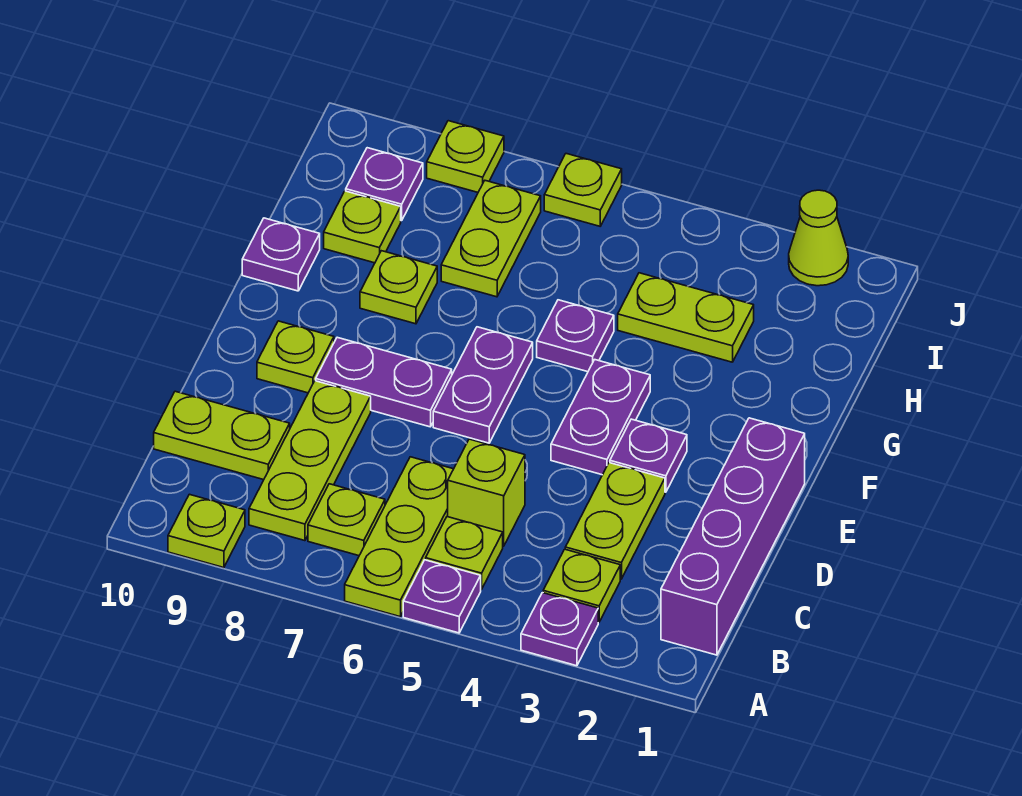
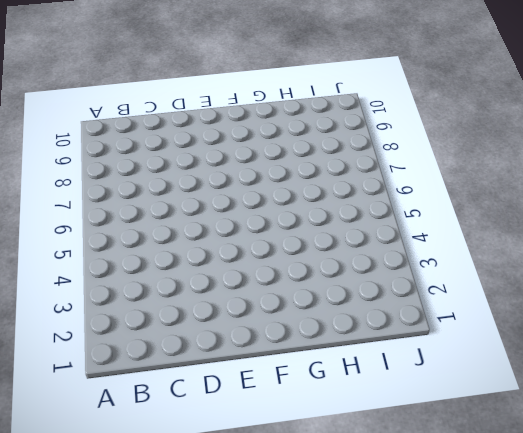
none -> purple plate A3 level 1
none -> purple plate A5 level 1
none -> lime plate A6:C6 level 1

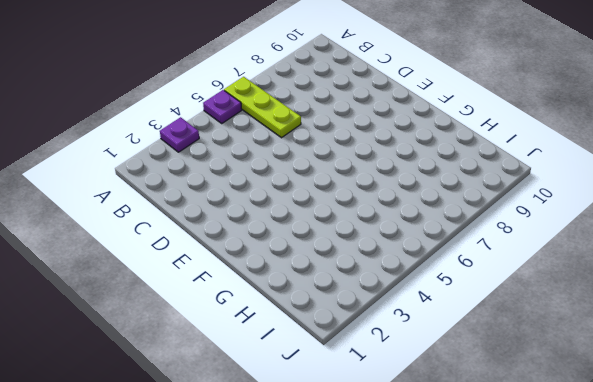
none -> lime plate A9 level 1
none -> purple brick B1:E1 level 1
none -> lime plate B3 level 1

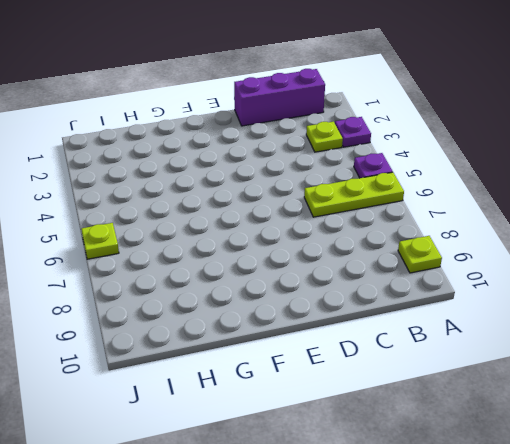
purple brick B1:D1 level 1 -> purple brick B1:E1 level 1
none -> lime plate B5 level 1
none -> lime plate B7 level 1
none -> lime plate B8:D8 level 1

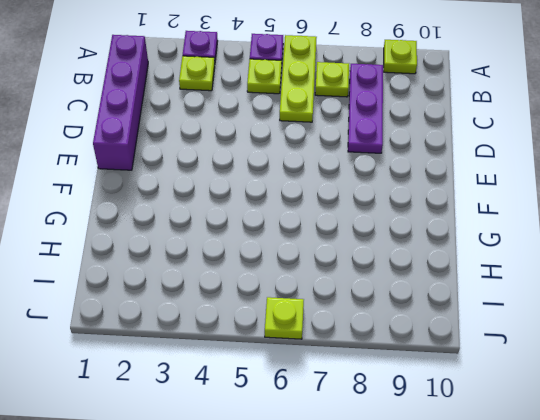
purple plate B8:D8 level 1 -> lime plate B8:D8 level 1
none -> lime plate C3:D3 level 1
none -> lime brick C5 level 1
none -> lime plate C9:C10 level 1

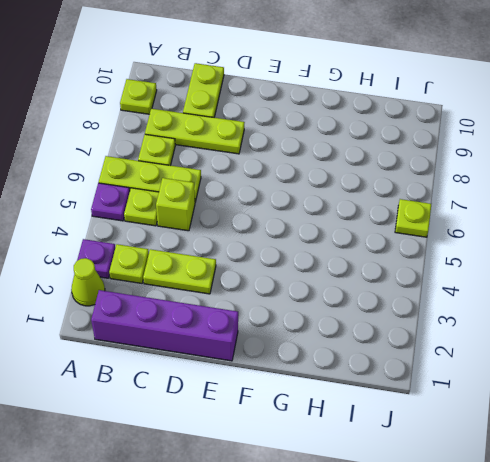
lime cone A2 level 1 -> lime cone J2 level 1
none -> purple plate E3 level 1
none -> purple plate E4:F4 level 1
none -> purple plate E6:F6 level 1

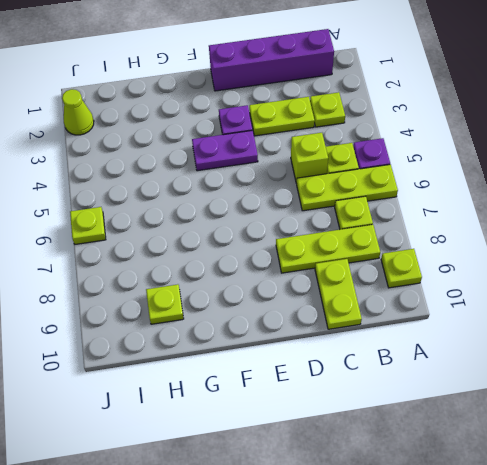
none -> purple plate A3 level 1
none -> purple plate E6:F6 level 1
none -> purple plate E7:E8 level 1

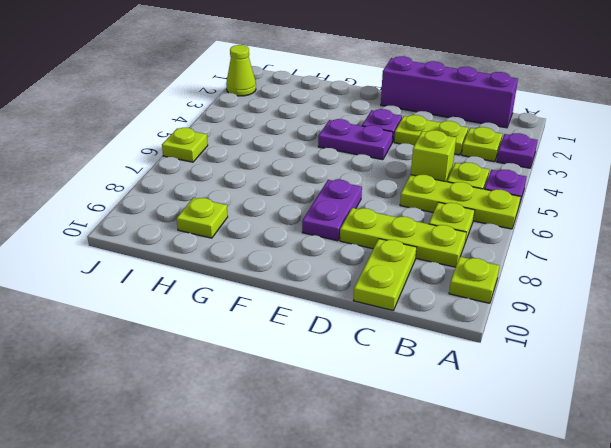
none -> purple plate E6:F6 level 1
none -> lime plate E9 level 1
none -> purple plate G5 level 1

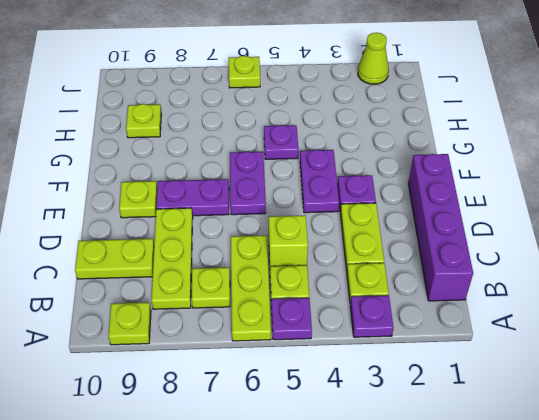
none -> lime plate G8 level 1
none -> purple plate G10 level 1
none -> lime plate H3:H4 level 1

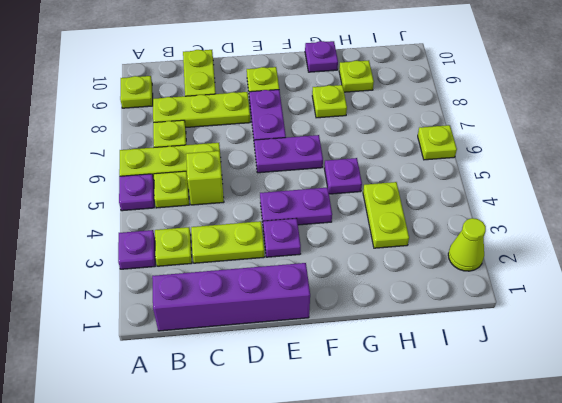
none -> lime plate H7:I7 level 1
none -> purple plate I9 level 1
none -> lime plate J8 level 1

